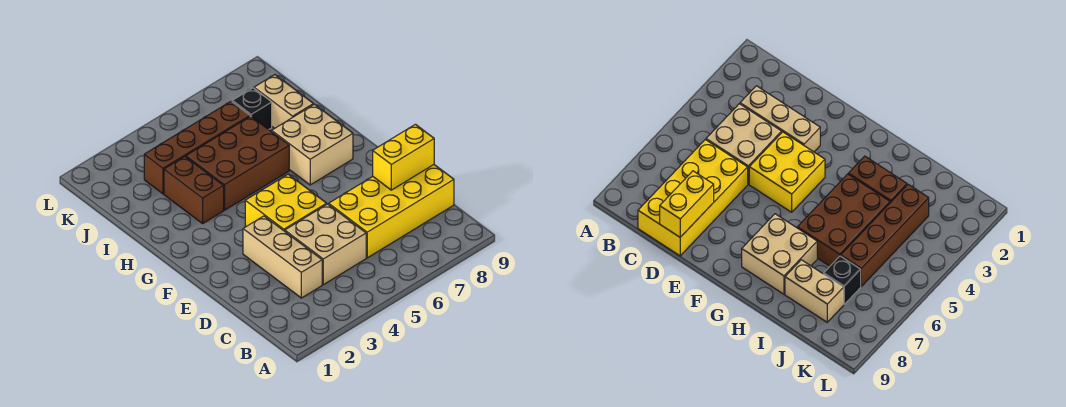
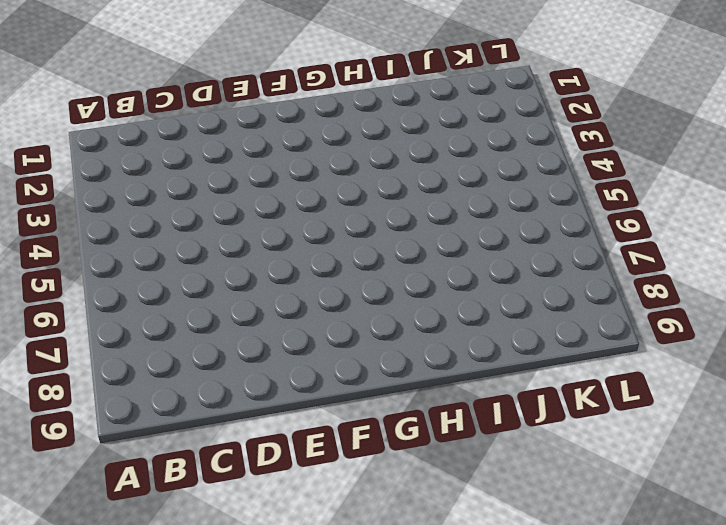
none -> tan brick C3:E3 level 1
none -> tan brick C4:D5 level 1

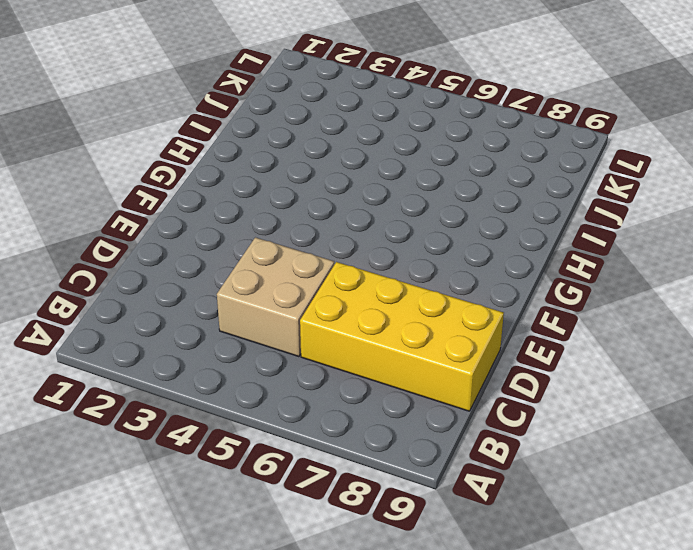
none -> tan brick C3:E3 level 1
none -> yellow brick E4:F5 level 1

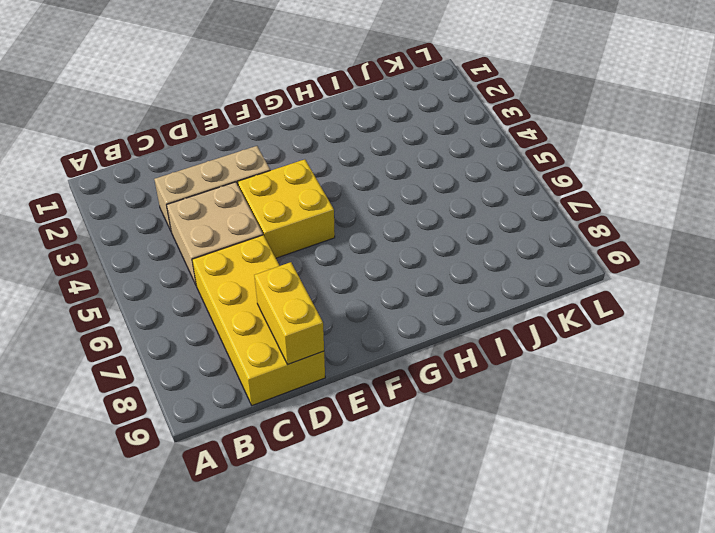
none -> tan brick G7:H8 level 1
none -> brown brick H3:I3 level 1

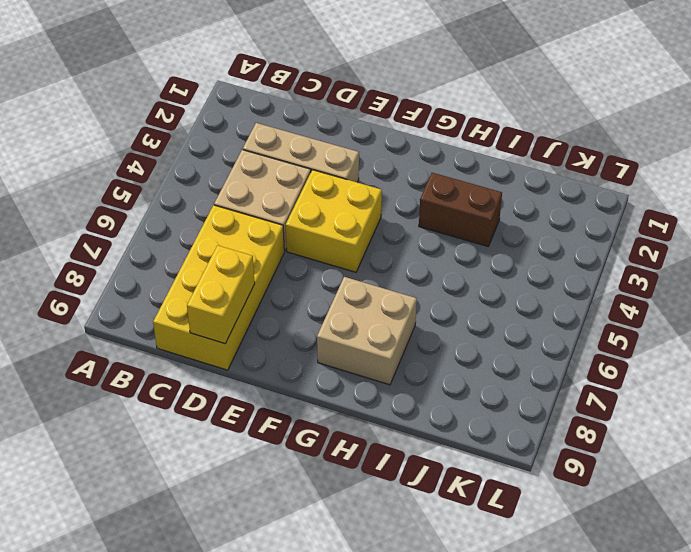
none -> brown brick H4:I6 level 1
none -> tan brick I8:J8 level 1

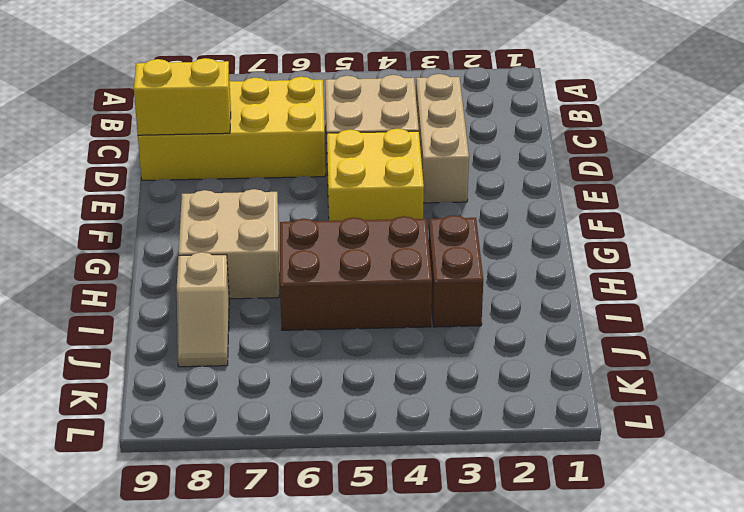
tan slope I8:J8 level 1 top I -> tan brick I8:J8 level 1
none -> brown brick J3:J6 level 1
none -> black brick J7 level 1

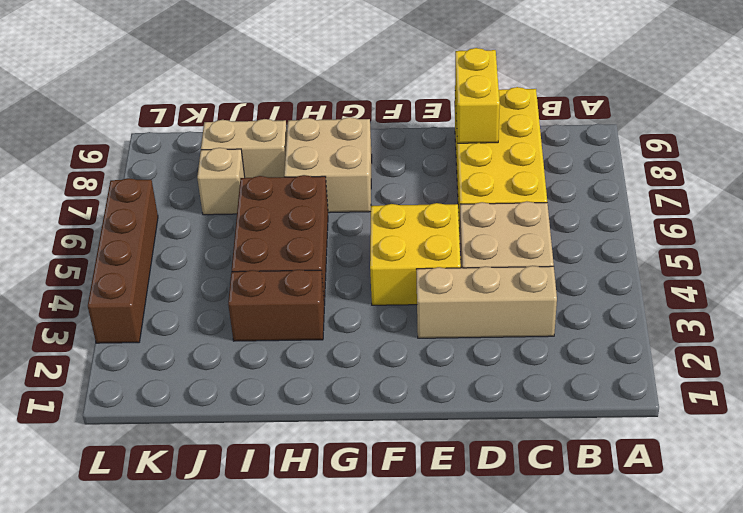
tan brick J7 level 1 -> black brick J7 level 1
brown brick L3:L6 level 1 -> brown brick J3:J6 level 1

